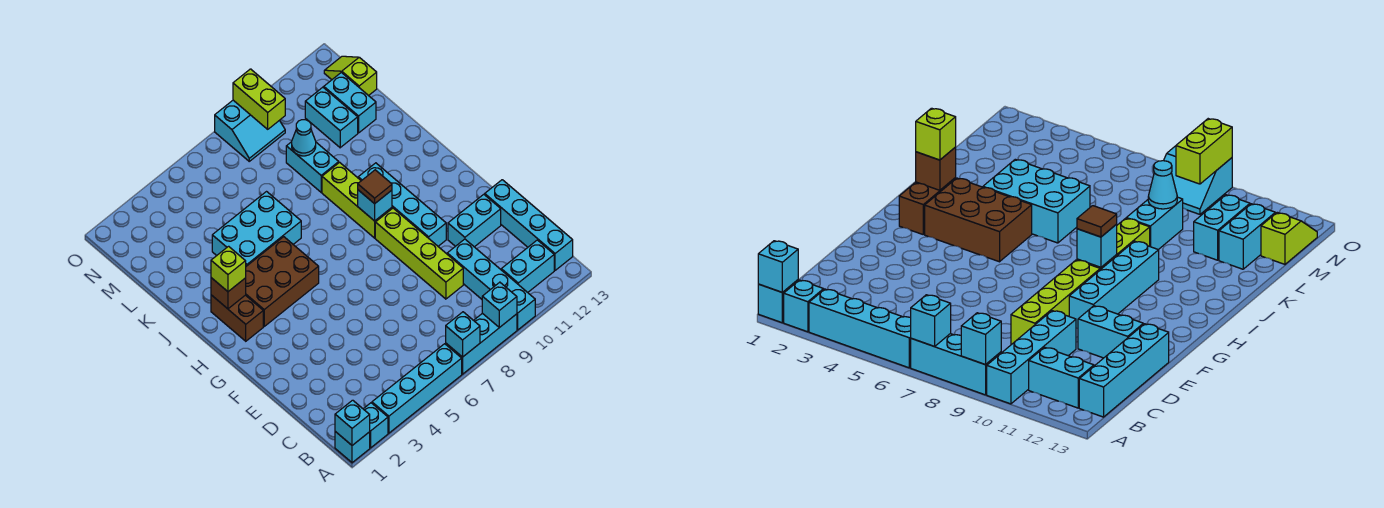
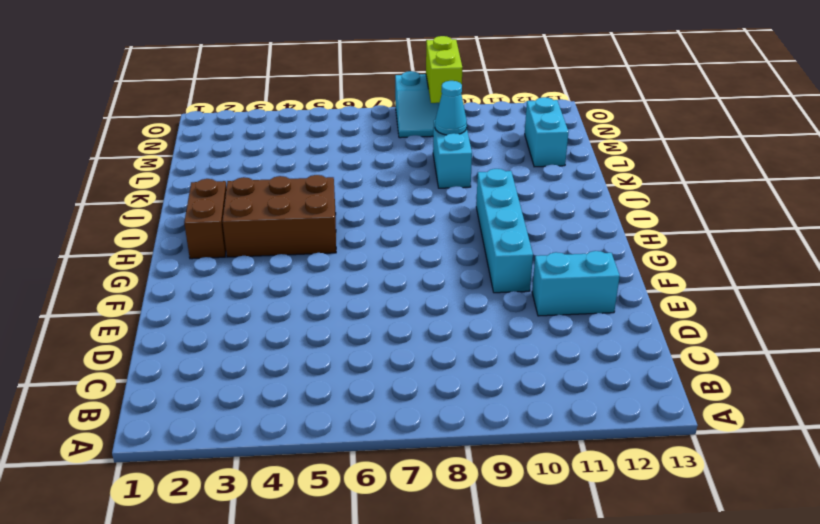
none -> cyan brick A1 level 1
none -> cyan brick A2 level 1
none -> cyan brick A3:A6 level 1

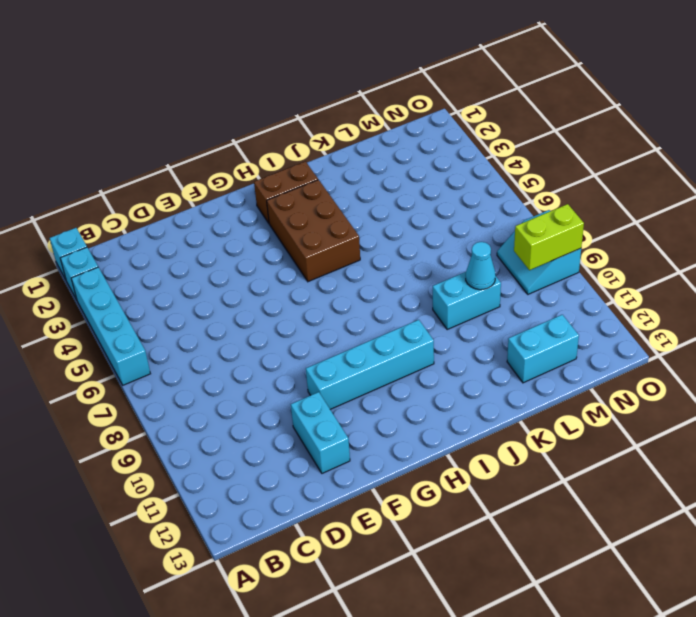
none -> cyan brick A7:A9 level 1
none -> cyan brick A10:D10 level 1
none -> cyan brick B11:B12 level 1

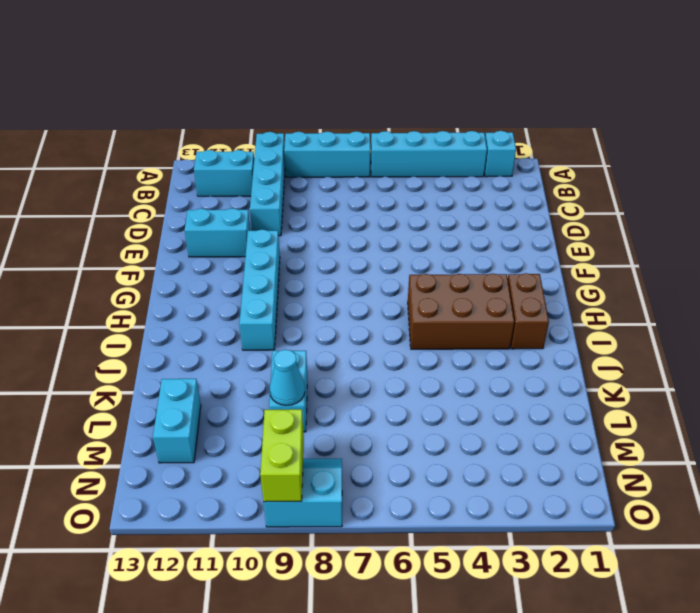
none -> cyan brick A1 level 1
none -> cyan brick B13:E13 level 1
none -> lime brick D9:G9 level 1

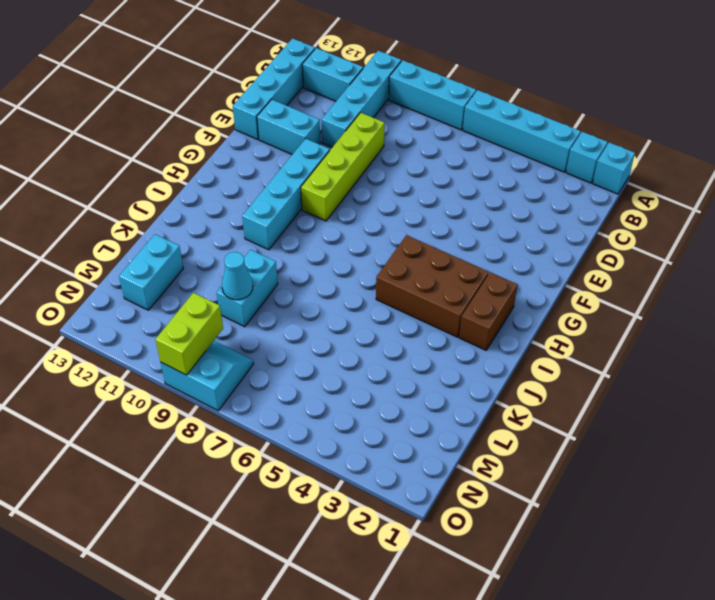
none -> lime brick H9:J9 level 1
none -> cyan brick J4:K6 level 1
none -> cyan brick L11:M11 level 1

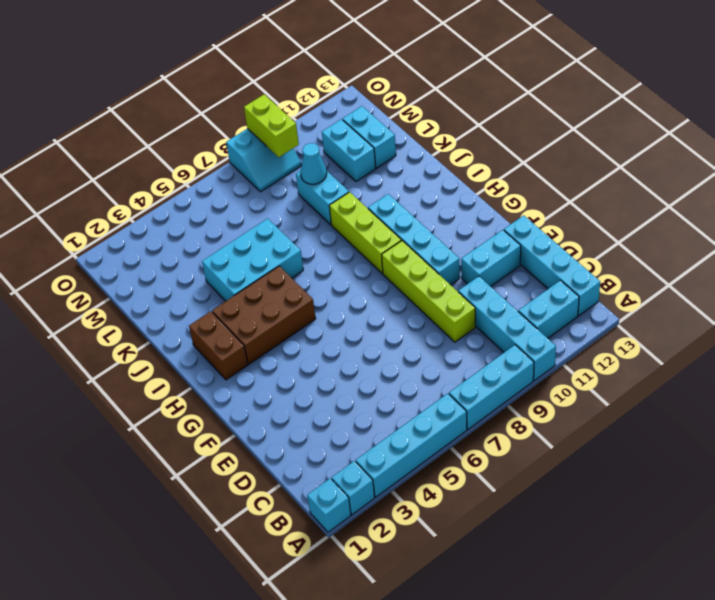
none -> lime slope M13:N13 level 1 top M
none -> cyan brick A1 level 2
none -> cyan brick A7 level 2

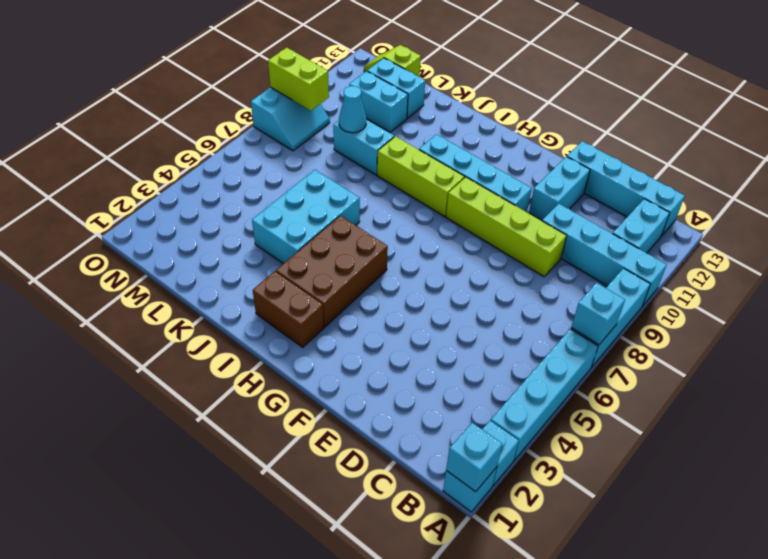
none -> cyan brick A9 level 2
none -> cyan brick H9 level 2
none -> brown brick I2 level 2

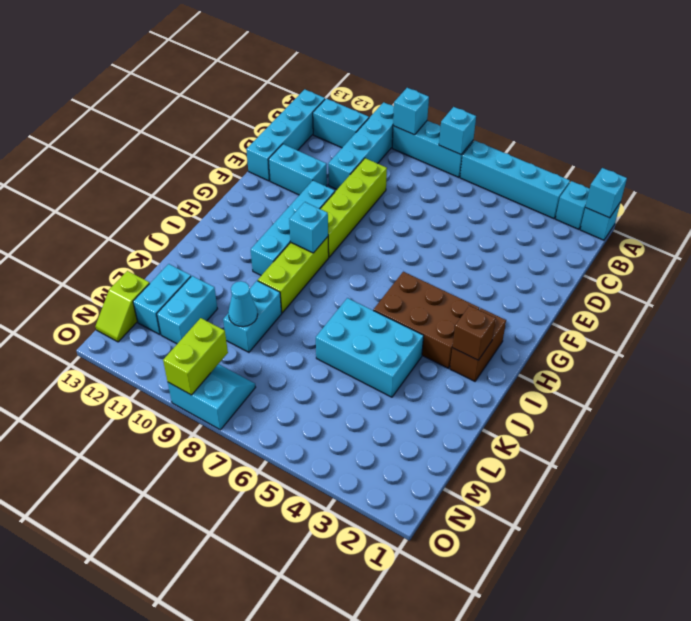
none -> brown tile H9 level 3
none -> lime brick I2 level 3

